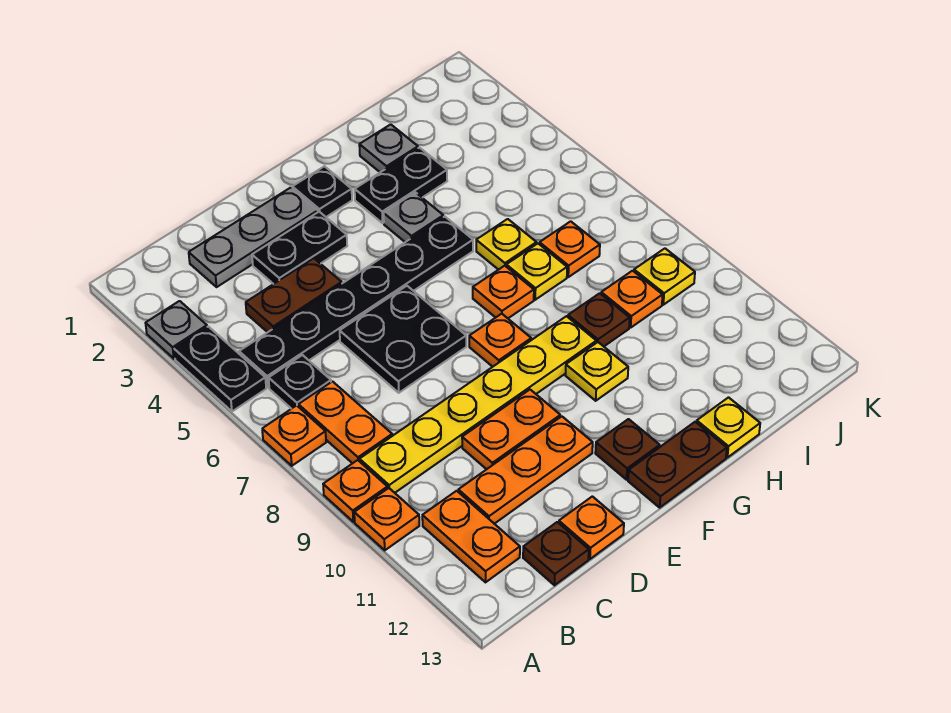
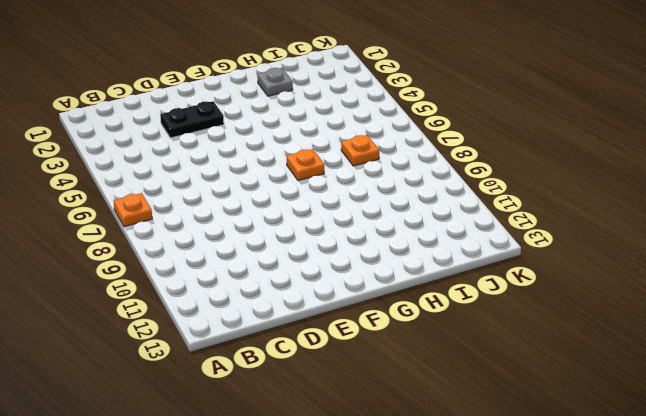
none -> grey plate A3 level 1
none -> black plate A4:A5 level 1
none -> orange plate A9 level 1
none -> orange plate A10 level 1

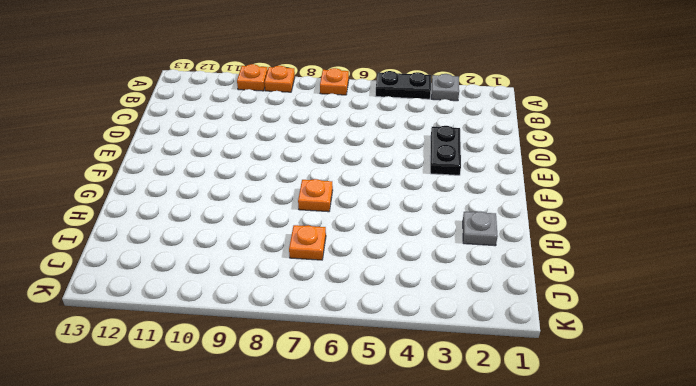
none -> black plate B5:G5 level 1
none -> black plate B6 level 1
none -> orange plate B7:B8 level 1
none -> yellow plate B9:G9 level 1

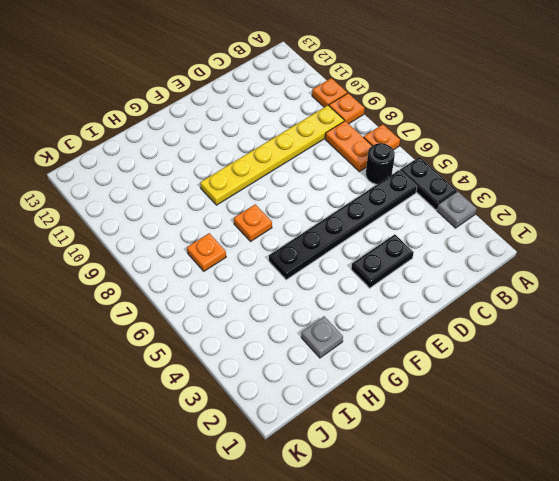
black round brick B6 level 1 -> black plate B6 level 1
none -> orange plate B11:B12 level 1
none -> grey plate C2:E2 level 1
none -> brown plate C4:D4 level 1
none -> orange plate C11:E11 level 1

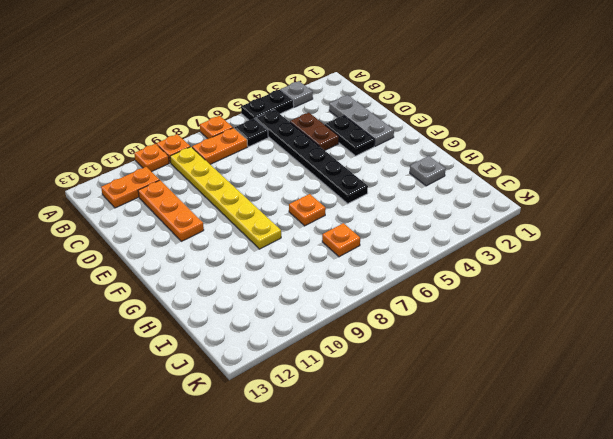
none -> brown plate C13 level 1
none -> black plate D6:E7 level 1
none -> orange plate D10:E10 level 1
none -> orange plate D13 level 1

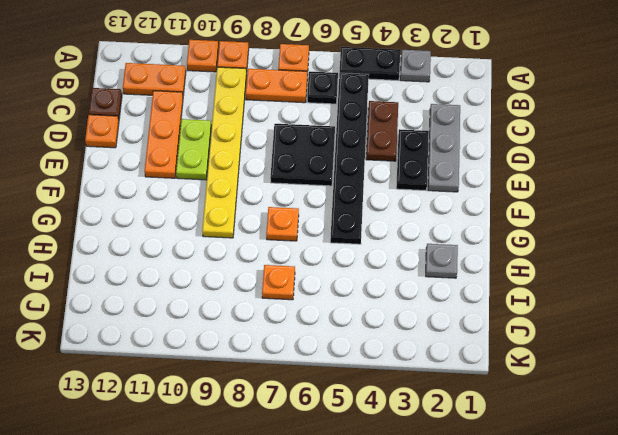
lime plate D10:E10 level 1 -> orange plate D10:E10 level 1
none -> black plate F2 level 1
none -> orange plate F8 level 1
none -> brown plate F12 level 1
none -> brown plate F13:G13 level 1

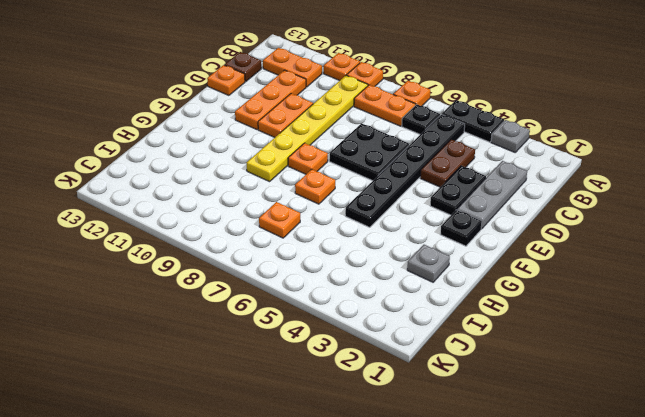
none -> brown plate F12 level 1
none -> brown plate F13:G13 level 1
none -> black plate G3:H3 level 1
none -> grey plate G4 level 1

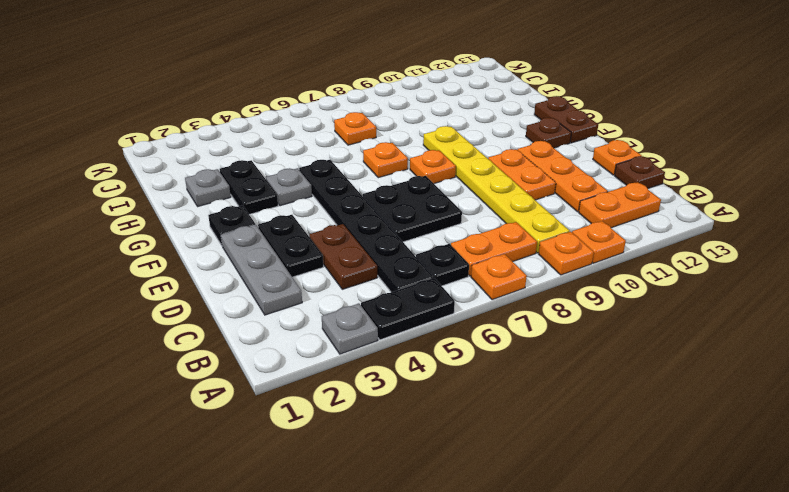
none -> yellow plate G10 level 1
none -> yellow plate H6 level 1
none -> yellow plate H7 level 1
none -> brown plate H9 level 1

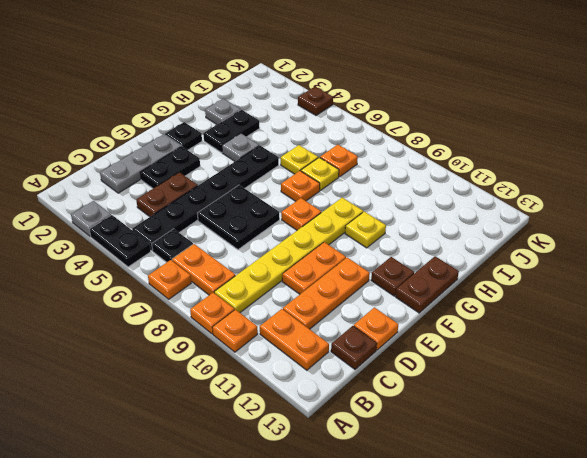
brown plate K4 level 1 -> brown plate H9 level 1
none -> yellow plate H13 level 1
none -> orange plate I9 level 1
none -> yellow plate J9 level 1

